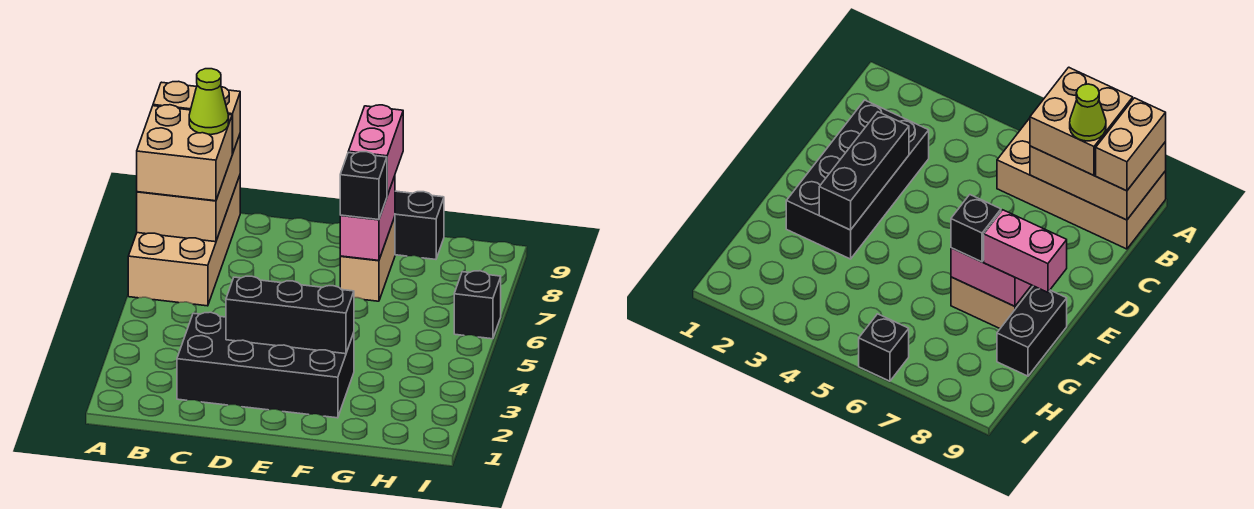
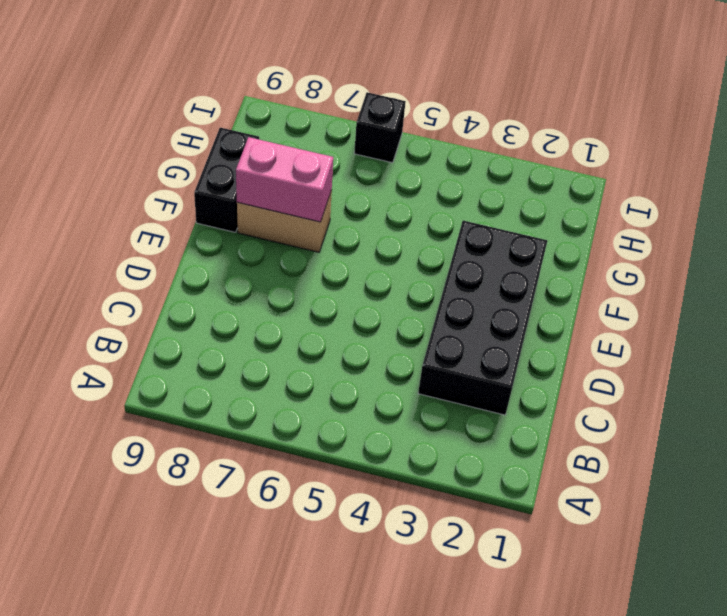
none -> tan brick A6:B9 level 1
none -> tan brick A7:B9 level 2
none -> black brick D3:F3 level 2

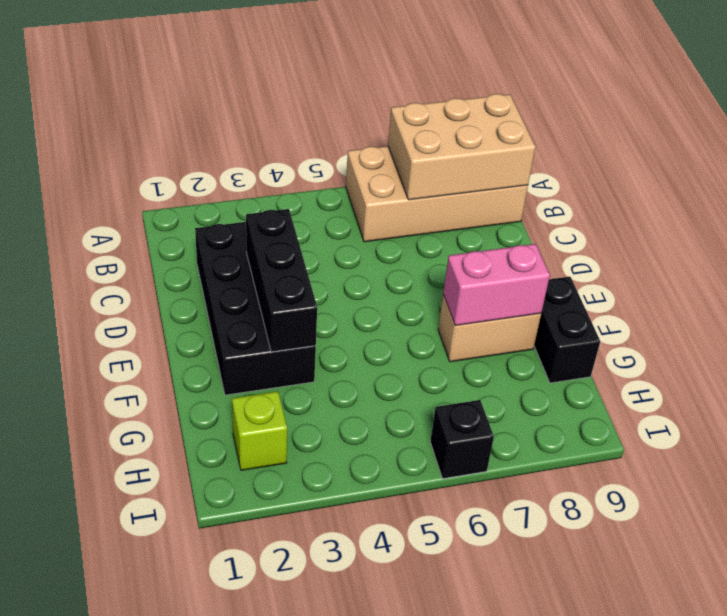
lime brick H2 level 1 -> none
none -> tan brick A7:B8 level 3
none -> tan brick A9:B9 level 3
none -> black brick F7 level 3

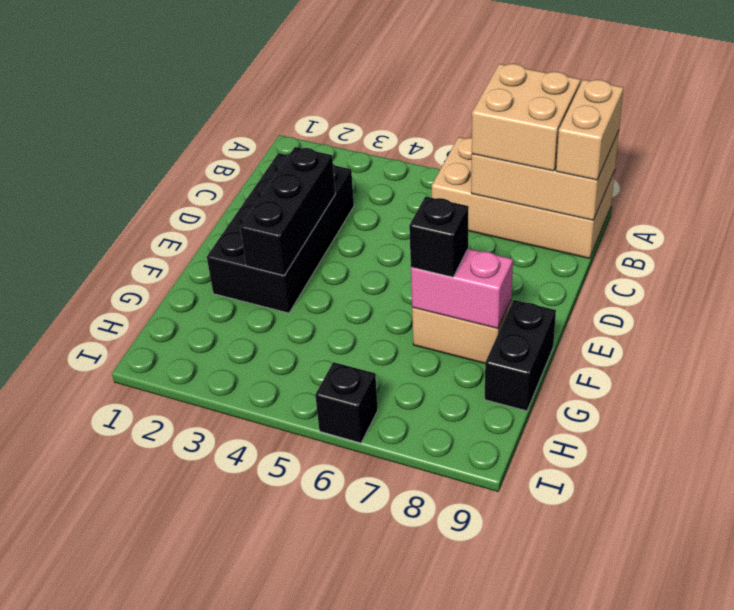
none -> pink brick F8:F9 level 3
none -> lime cone B8 level 4

